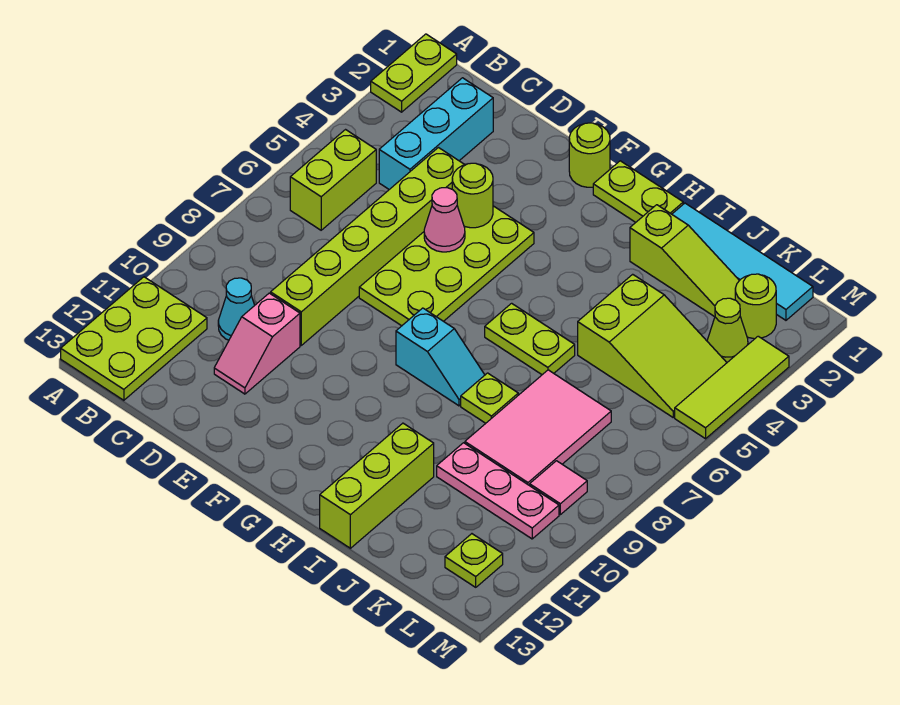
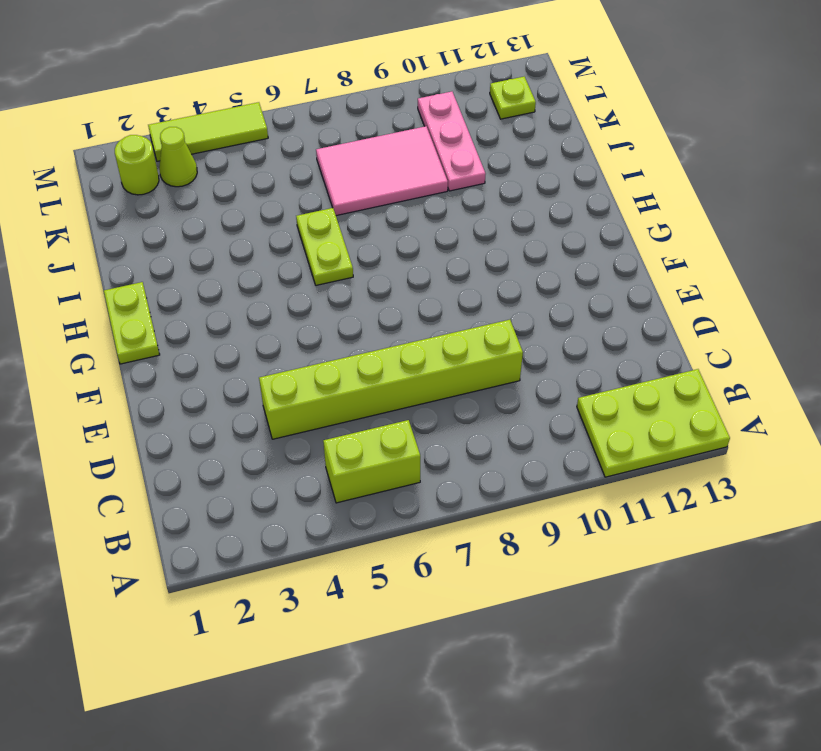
none -> lime plate A1:A2 level 1
none -> cyan brick C2:C4 level 1
none -> cyan cone C10 level 1

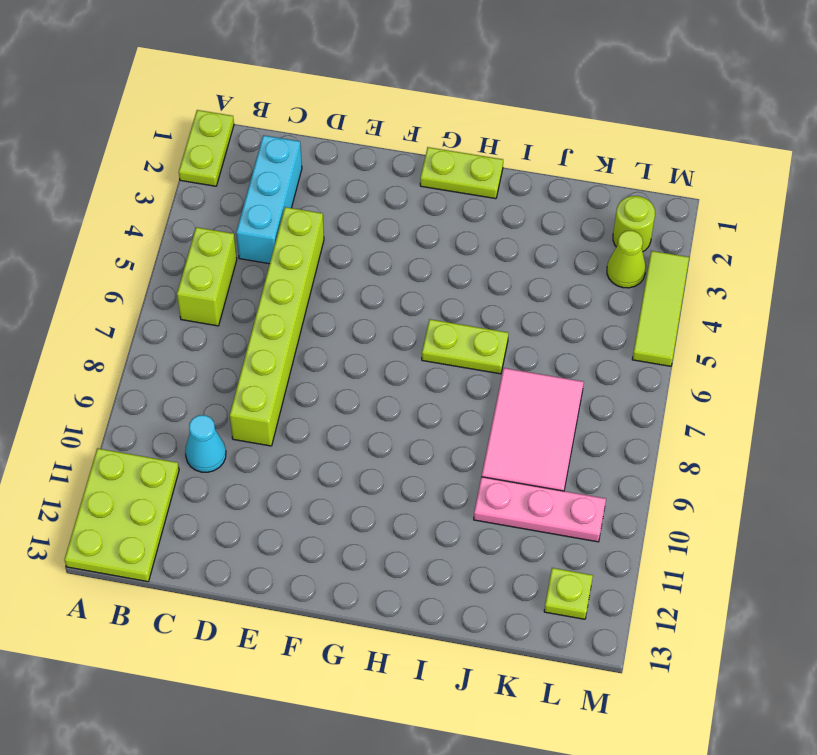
none -> pink slope D10:D11 level 1 top 10
none -> lime plate E4:F7 level 1
none -> lime round brick F1 level 1

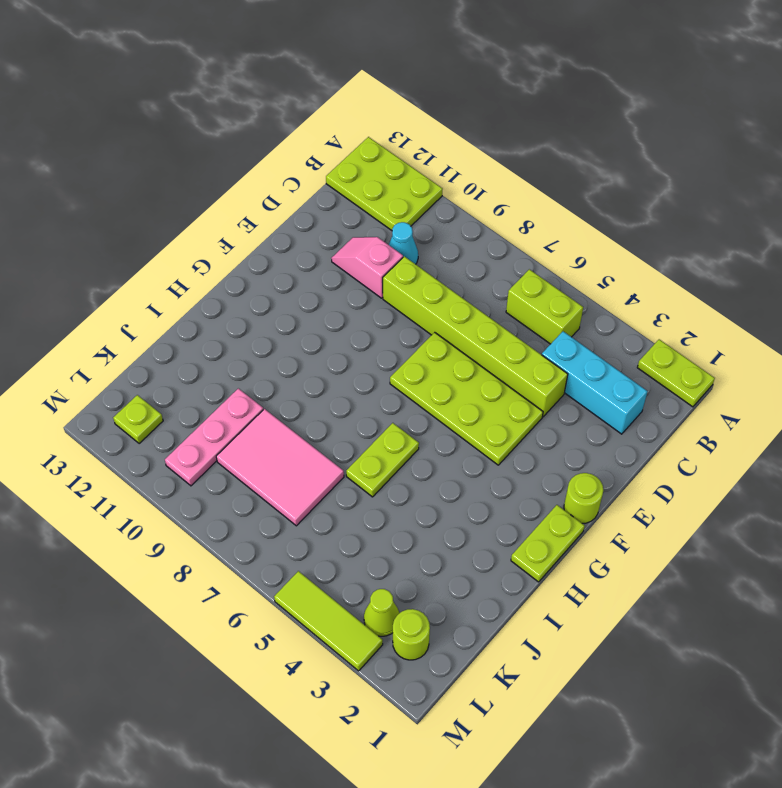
none -> cyan slope G8:H8 level 1 top G
none -> cyan tile I1:L1 level 1
none -> lime slope I2:K2 level 1 top I

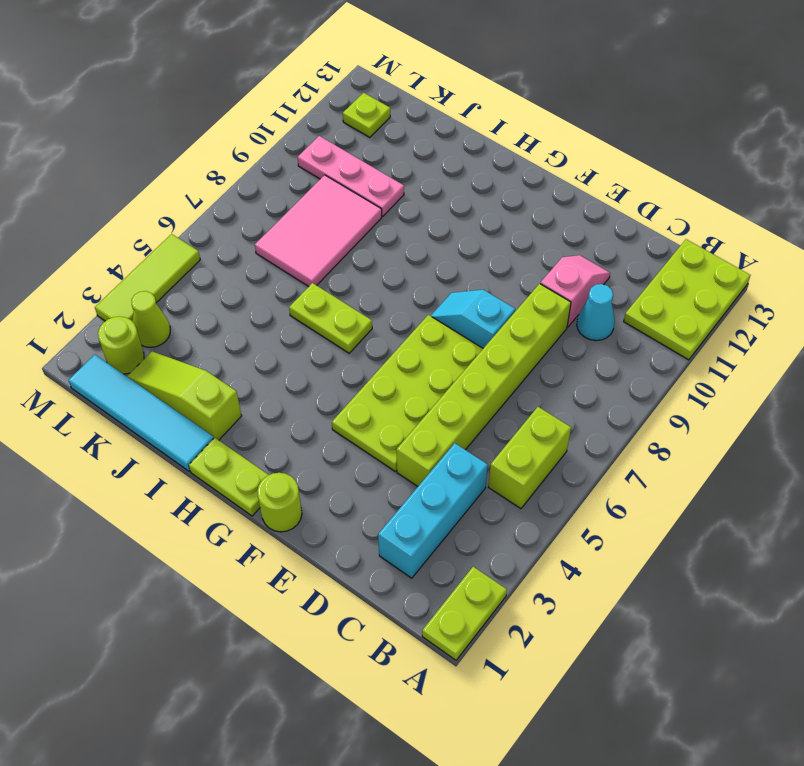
cyan slope E8:F8 level 1 top E -> cyan slope G8:H8 level 1 top G
none -> lime plate I8 level 1
none -> lime brick I11:I13 level 1
none -> lime slope J4:L5 level 1 top J

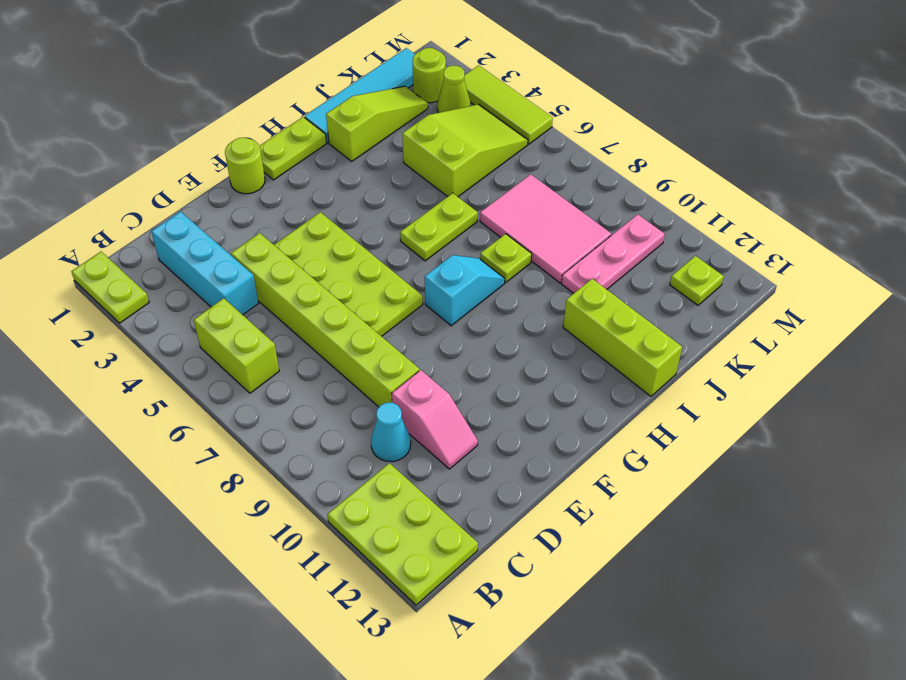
none -> pink tile L9 level 1
none -> lime round brick E4 level 2
none -> pink cone E5 level 2

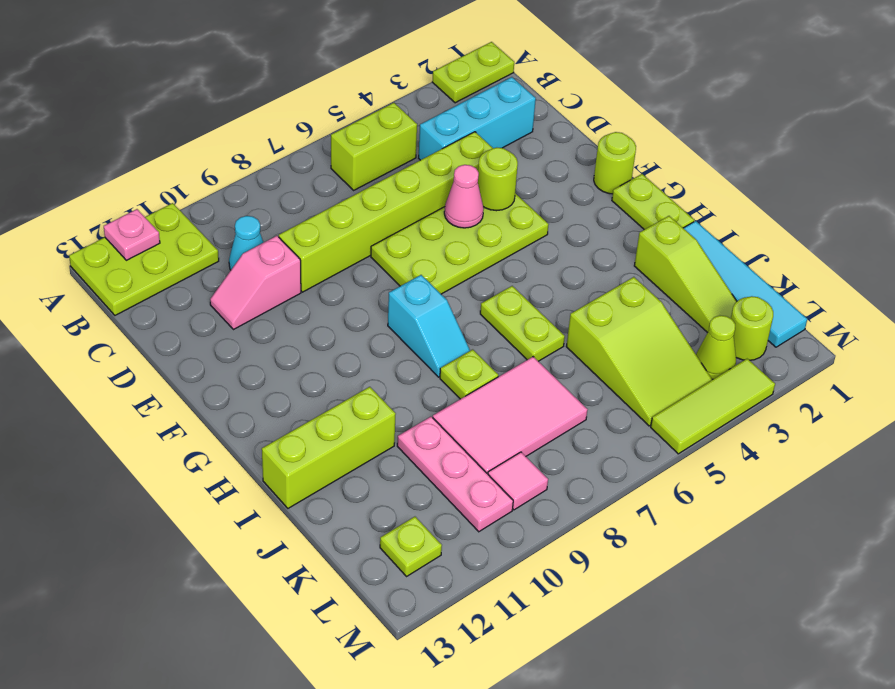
pink plate A12 level 2 -> none

